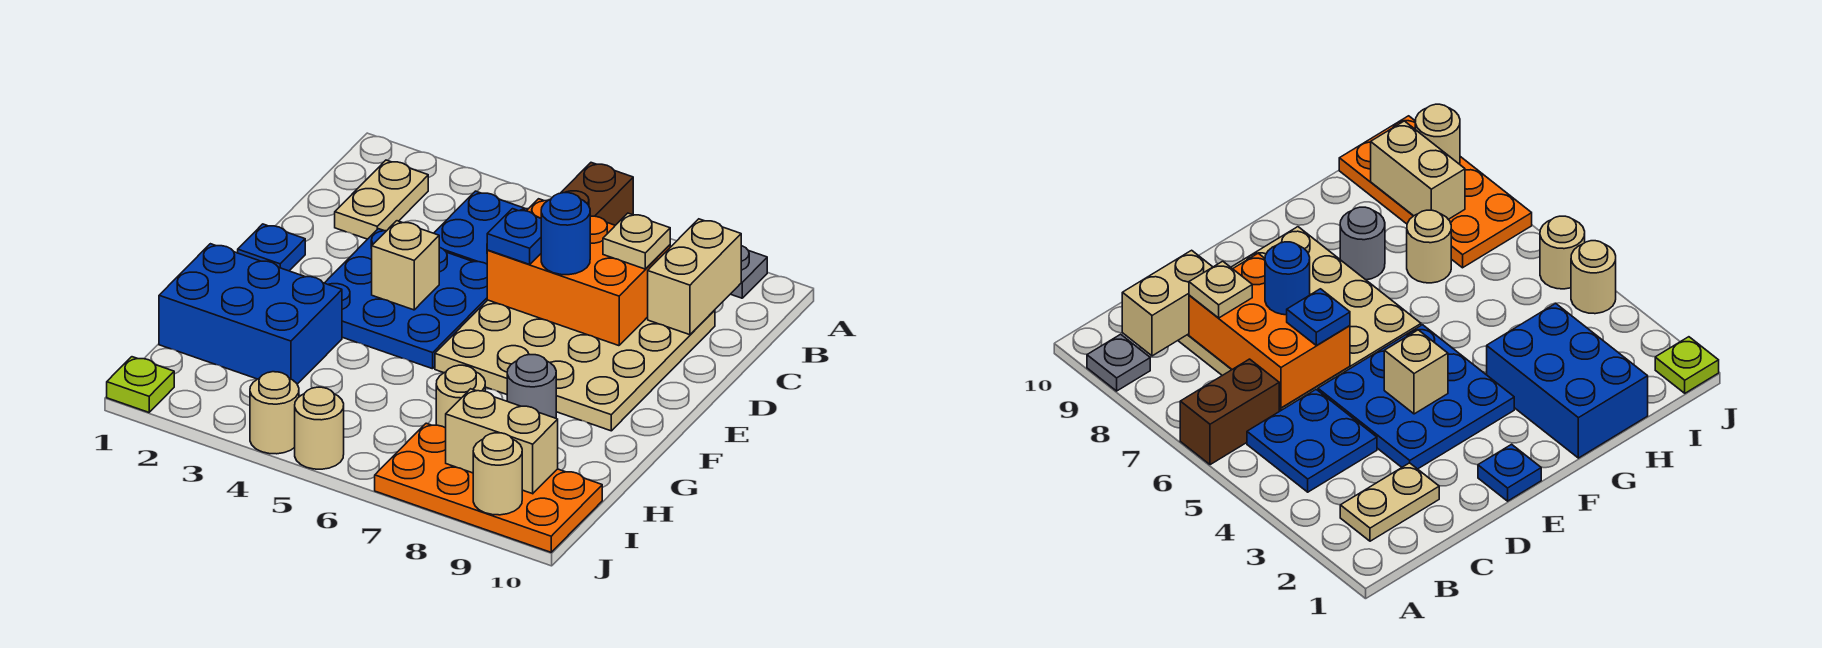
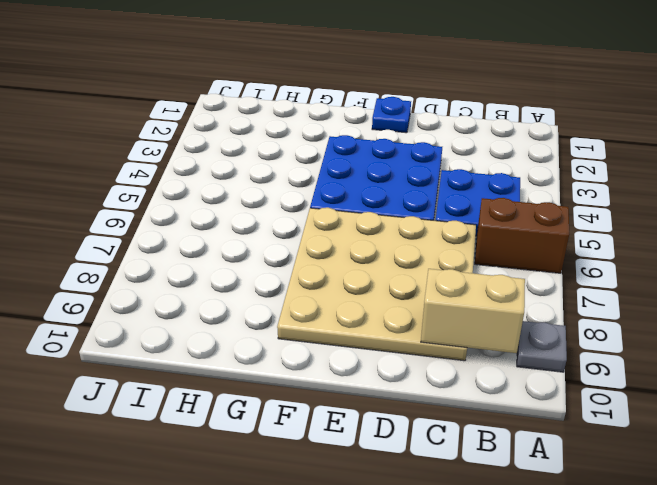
none -> tan plate B2:C2 level 1
none -> blue brick G1:H3 level 1
none -> grey round brick G8 level 1

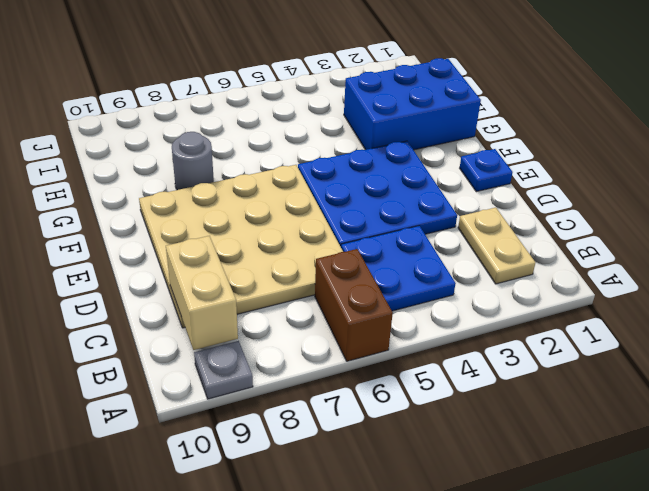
none -> tan round brick H7 level 1
none -> orange plate I7:J10 level 1
none -> lime plate J1 level 1

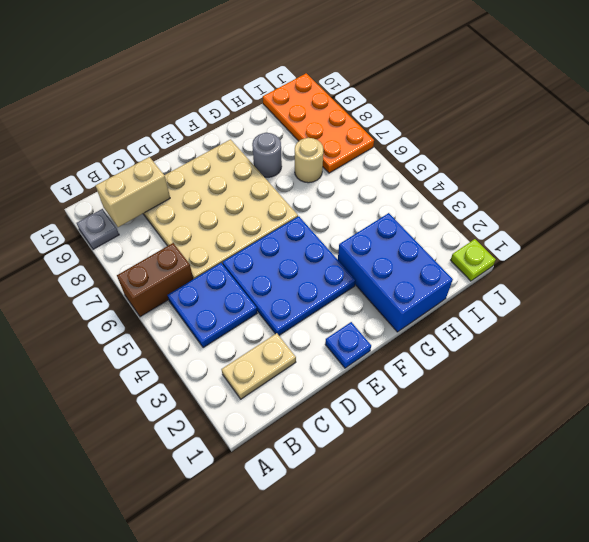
none -> tan round brick J4 level 1
none -> tan round brick J5 level 1
none -> orange brick C6:D8 level 2

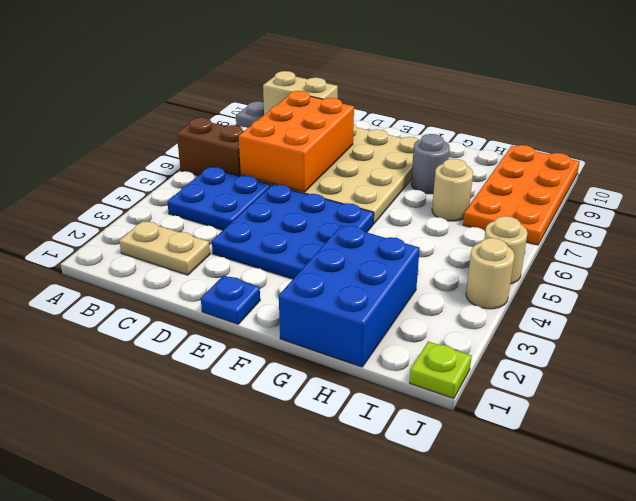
none -> tan brick E4 level 2
none -> tan brick I8:I9 level 2
none -> tan round brick J9 level 2

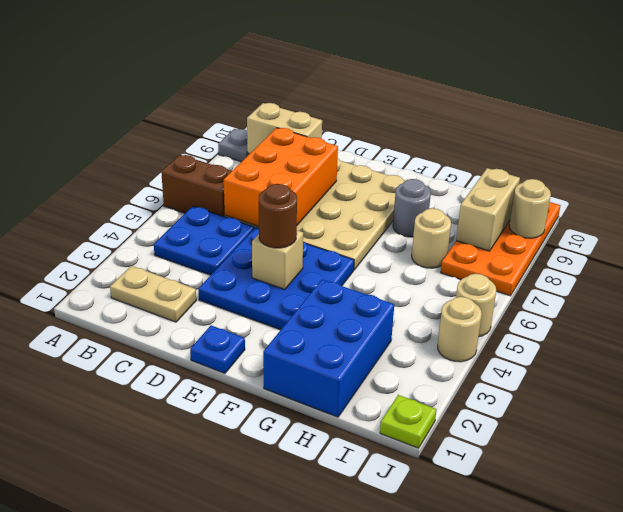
brown round brick E4 level 3 -> none
none -> tan plate C8 level 3
none -> blue plate D6 level 3
none -> blue round brick D7 level 3

